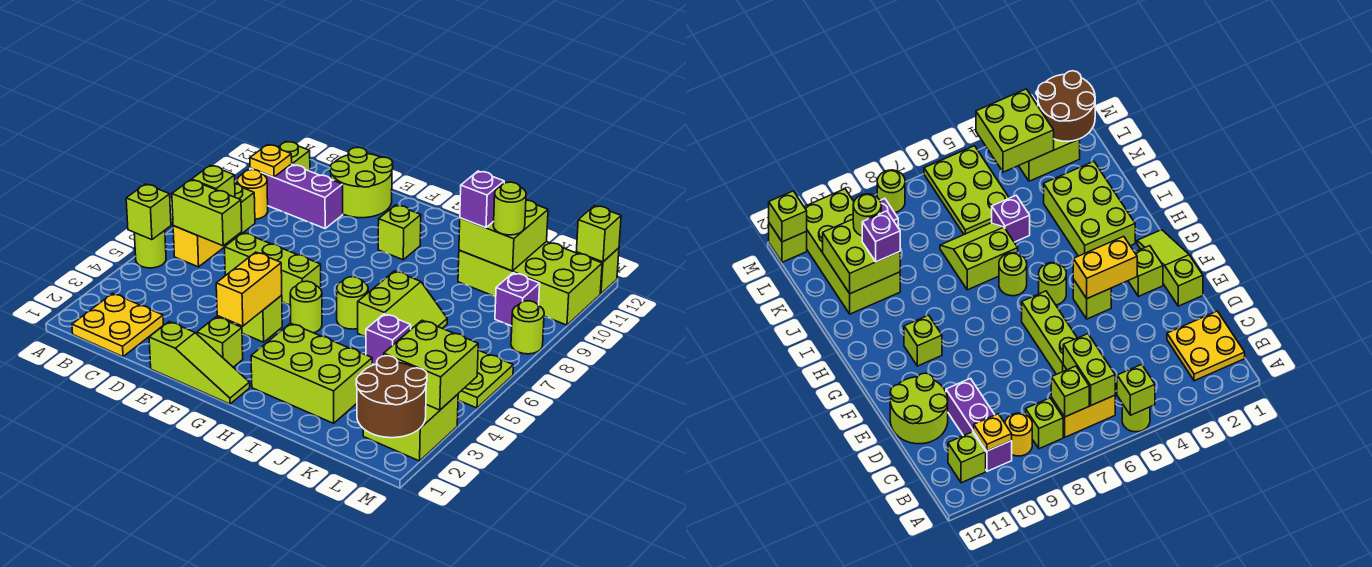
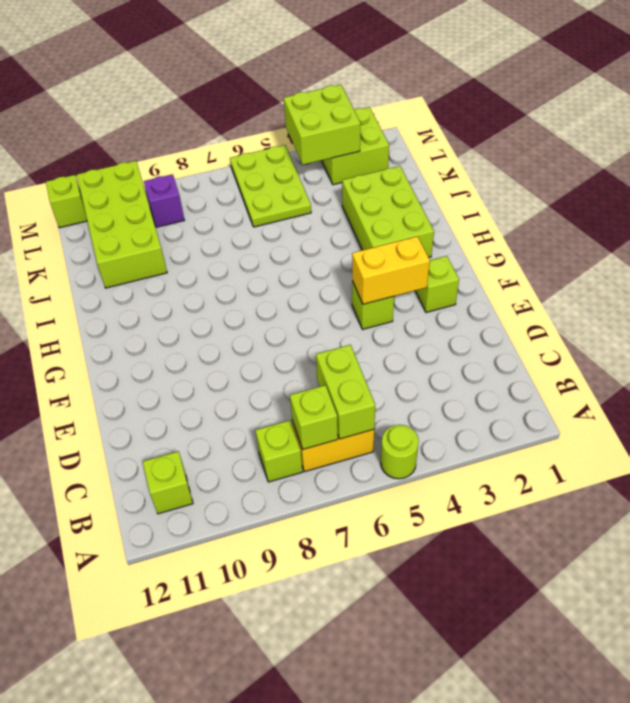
none -> yellow plate B1:C2 level 1
none -> yellow round brick B9 level 1
none -> purple brick B10:D10 level 1
none -> lime brick D6:F6 level 1

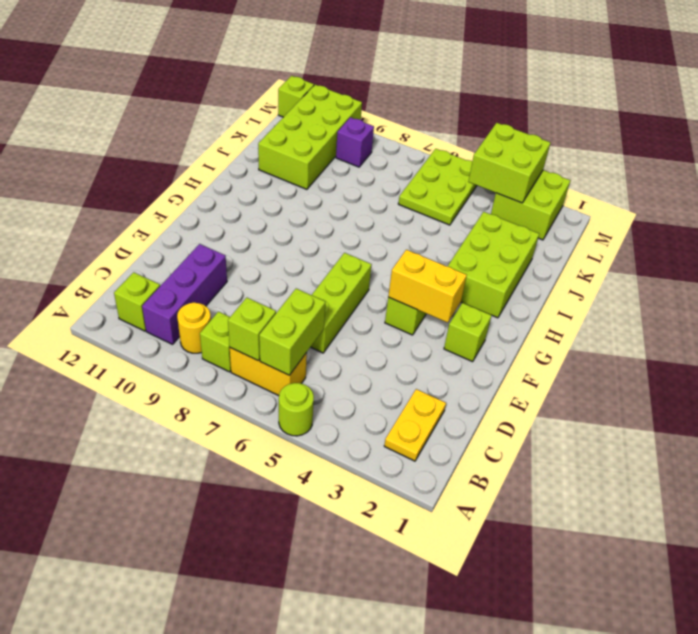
yellow plate B2:C2 level 1 -> yellow plate B1:C2 level 1
none -> lime round brick D11:E12 level 1
none -> lime slope E1:G1 level 1 top E
none -> lime round brick G5 level 1
none -> lime brick G10 level 1

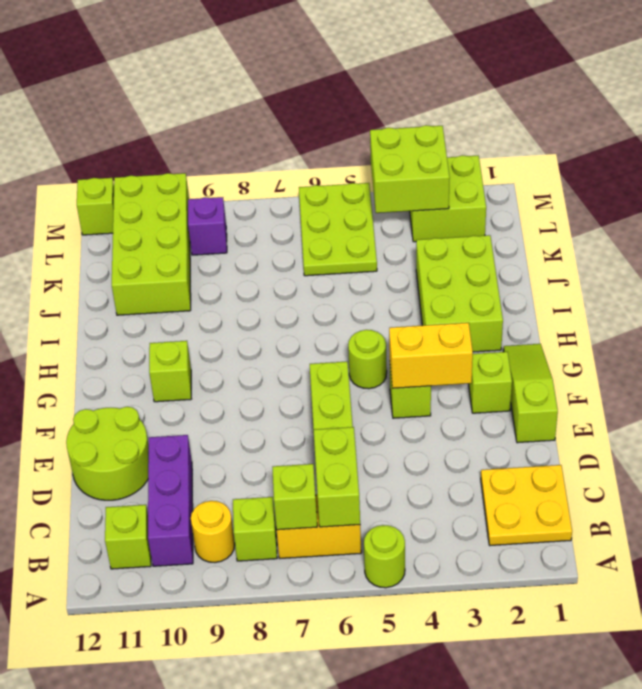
none -> lime round brick H6 level 1
none -> lime slope I6:J7 level 1 top I
none -> purple brick J5 level 1
none -> lime round brick M8 level 1

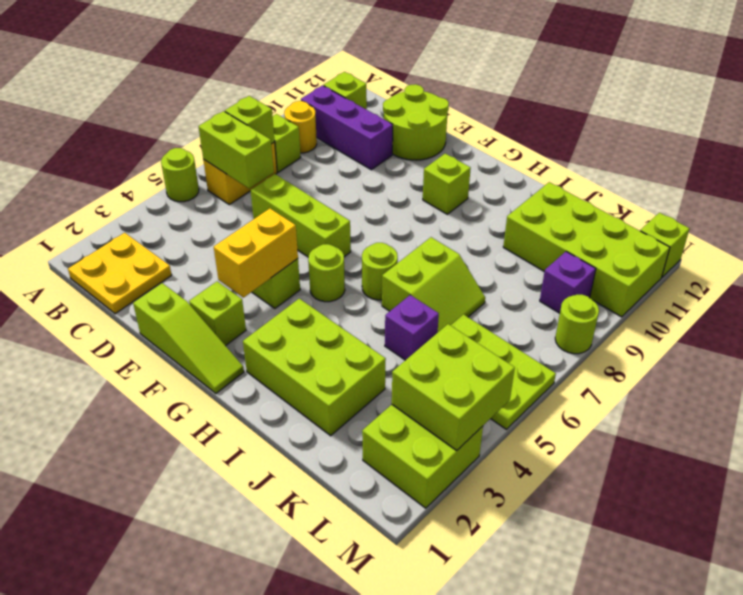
none -> lime brick A5 level 2
none -> yellow plate B10 level 2
none -> lime brick J10:K11 level 2
none -> brown round brick L1:M2 level 2

